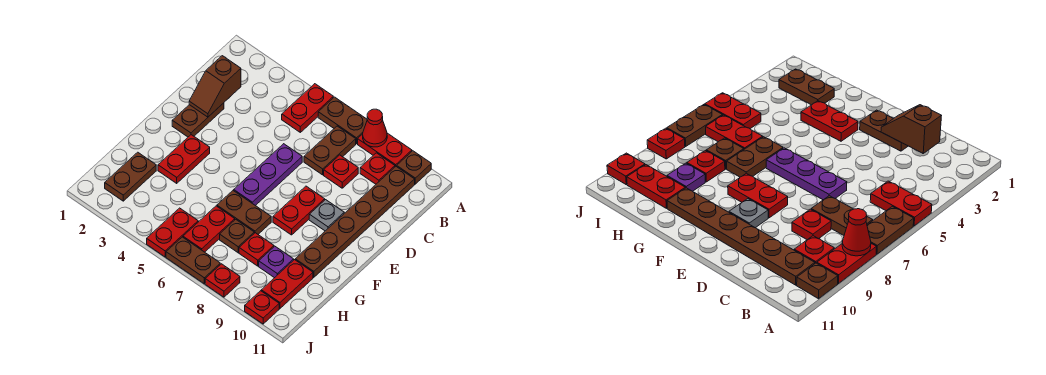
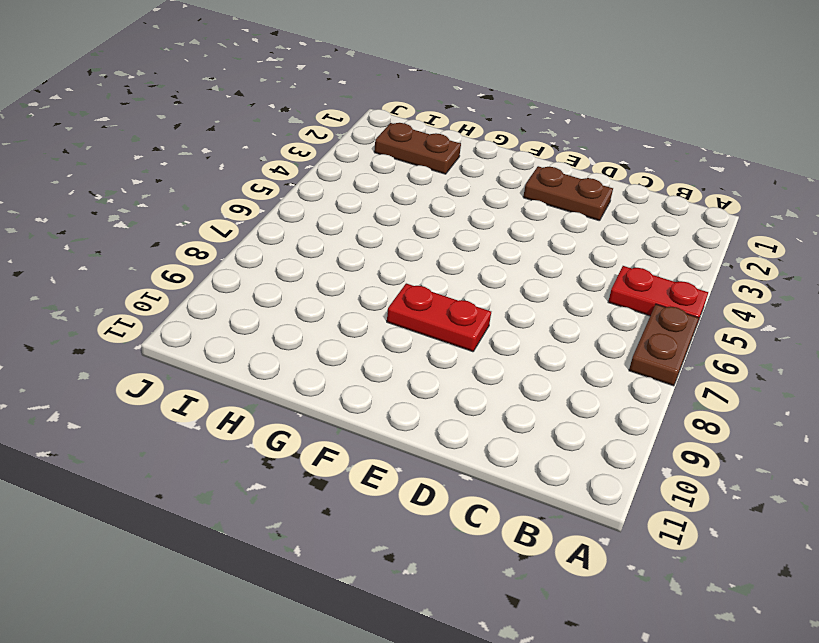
none -> red plate A8:A9 level 1
none -> brown plate A10 level 1
none -> brown plate B7:C7 level 1

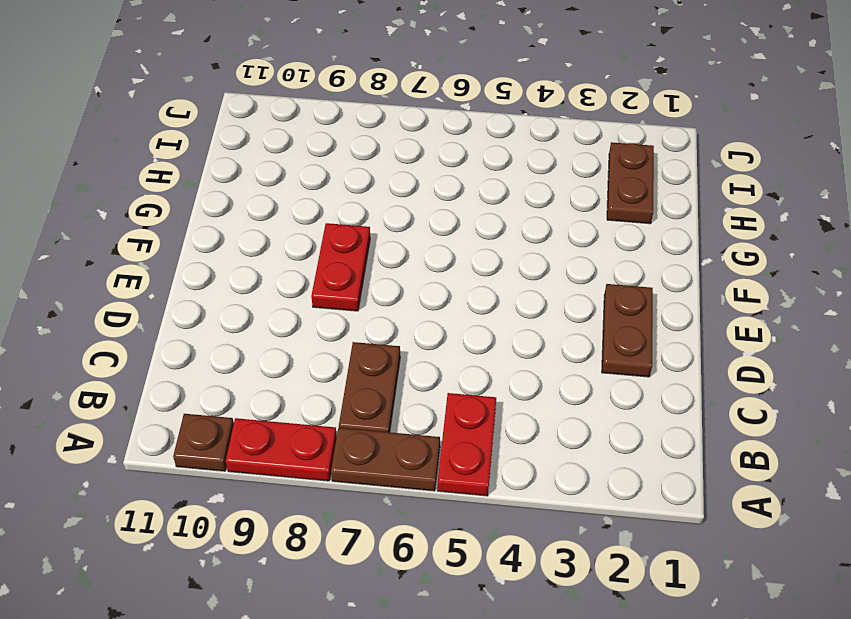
none -> red plate B9 level 1
none -> brown plate B10:G10 level 1
none -> red plate C8 level 1

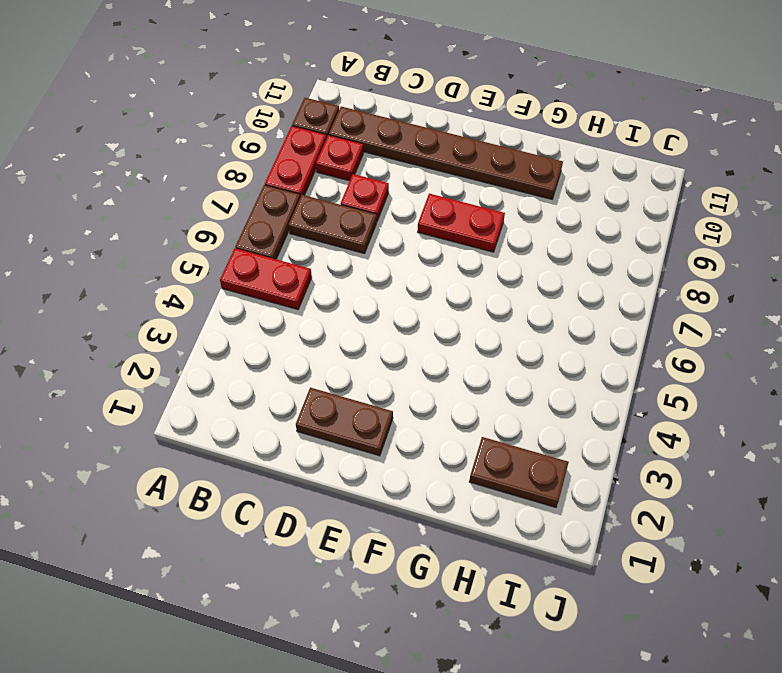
none -> purple plate D6:F6 level 1
none -> grey plate E9 level 1
none -> red plate F3:G3 level 1

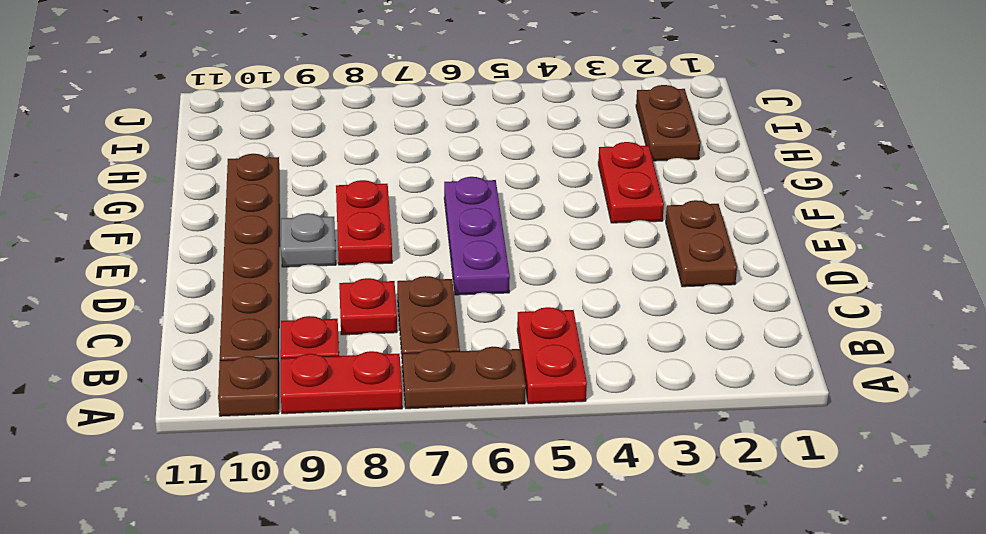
none -> brown plate G6:G7 level 1
none -> red plate H6:I6 level 1
none -> brown plate H7 level 1

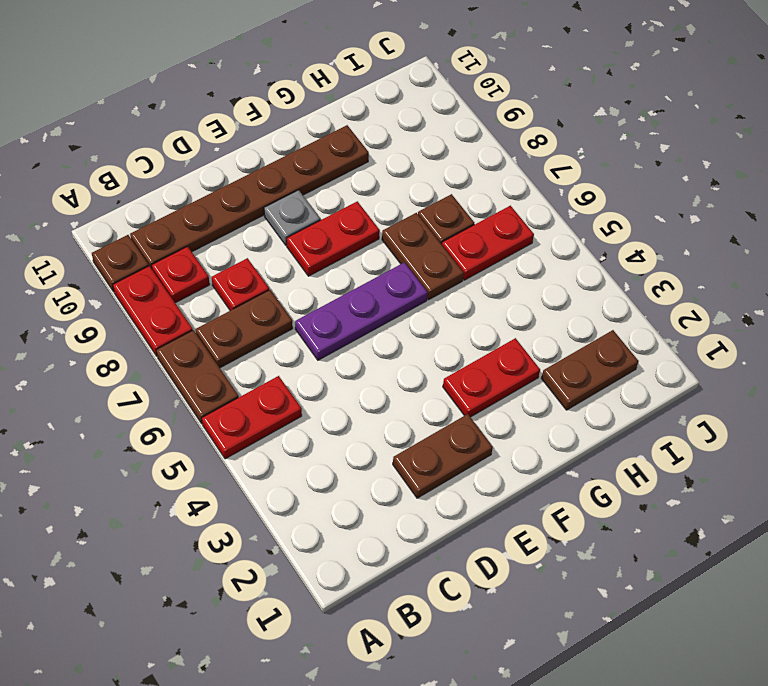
none -> red plate H8 level 1
none -> purple plate H9 level 1
none -> red plate H10:I10 level 1

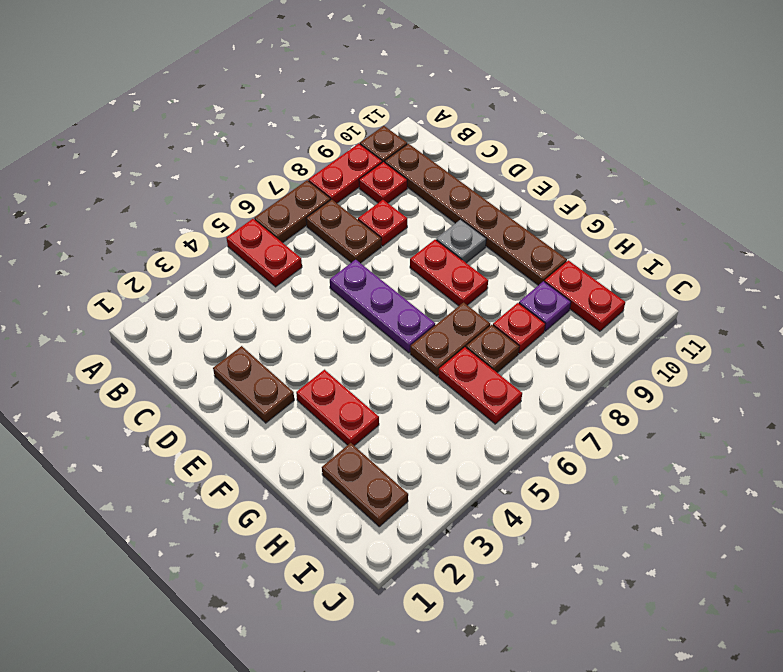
none -> red plate I5:J5 level 1
none -> brown plate J6:J7 level 1
none -> red plate J8 level 1

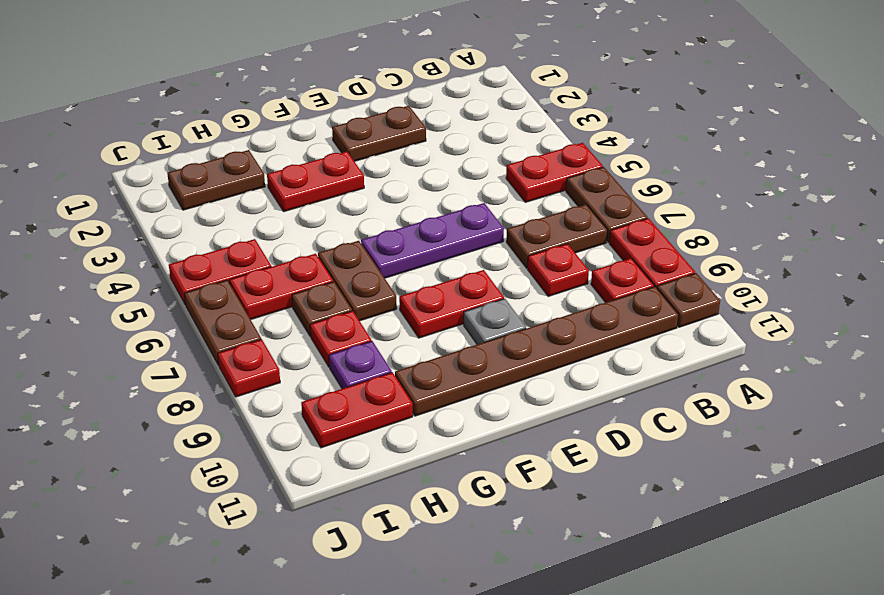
none -> red plate J10 level 1
none -> red cone A8 level 2
none -> brown slope C2:D2 level 2 top C

